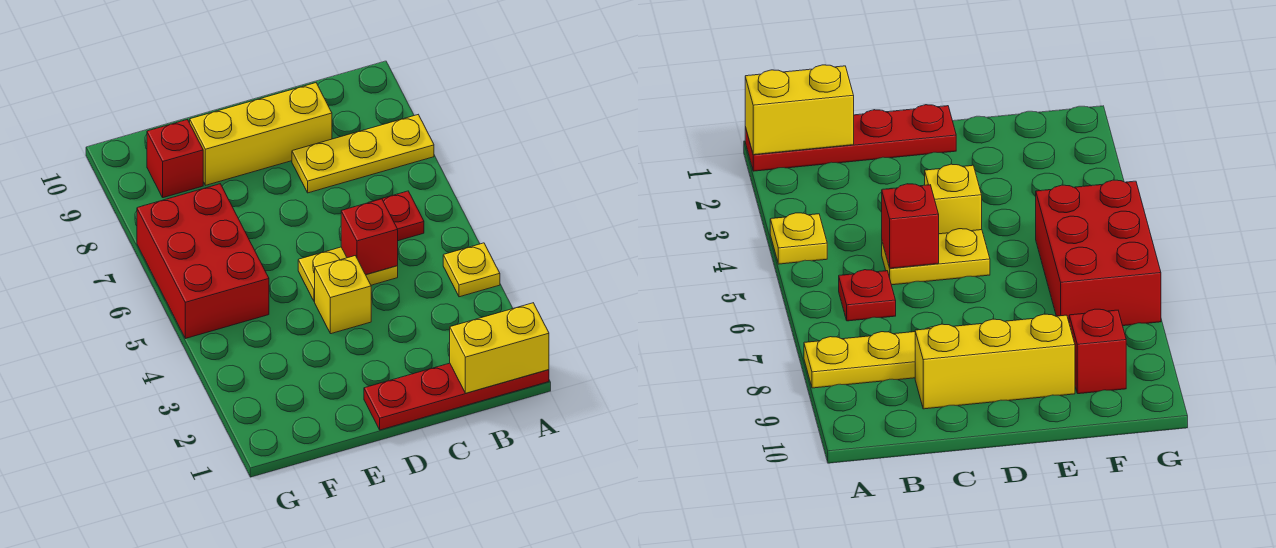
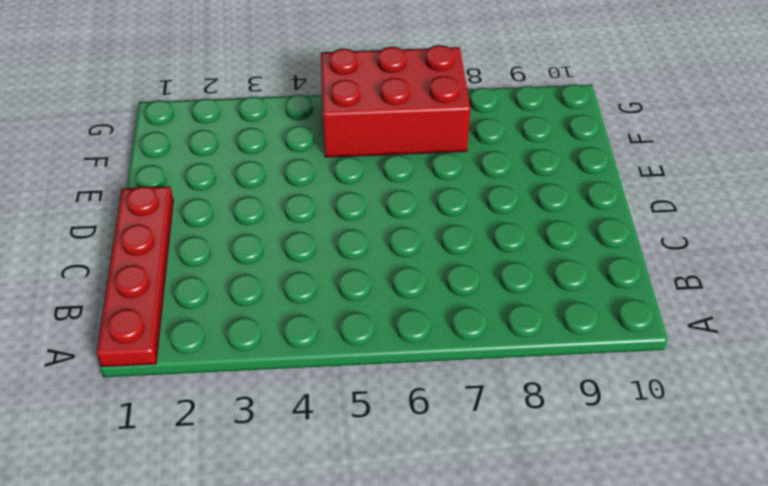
none -> yellow plate A4 level 1
none -> yellow plate A8:C8 level 1

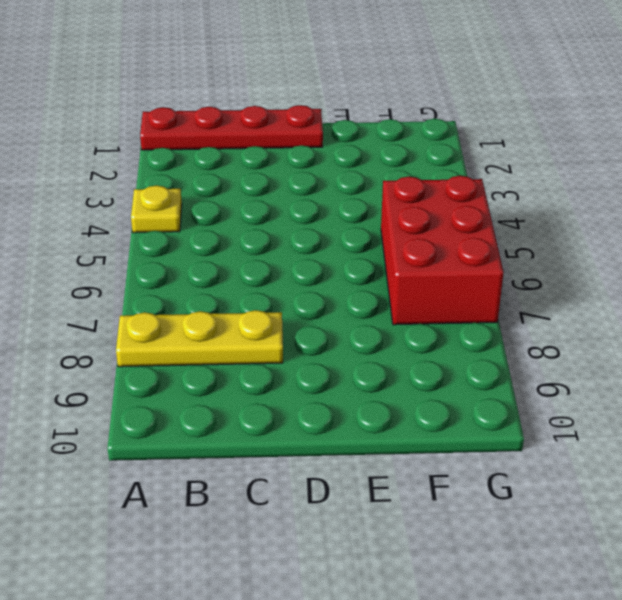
none -> red plate B6 level 1
none -> yellow plate C5:D5 level 1

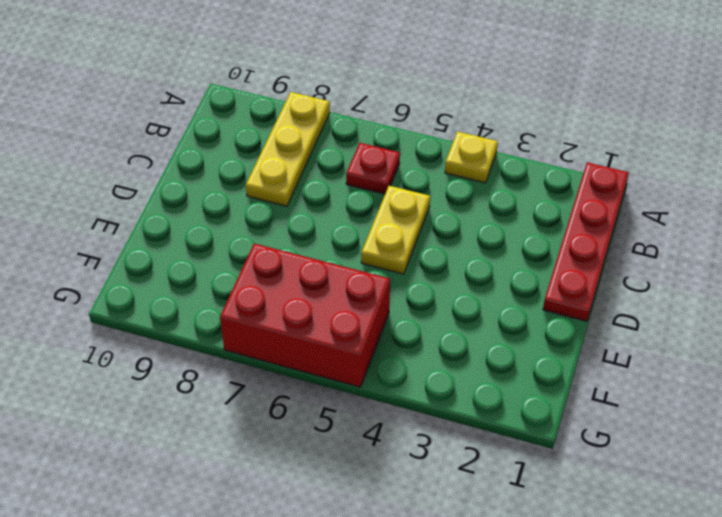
none -> yellow brick C9:E9 level 1
none -> yellow brick D4 level 1

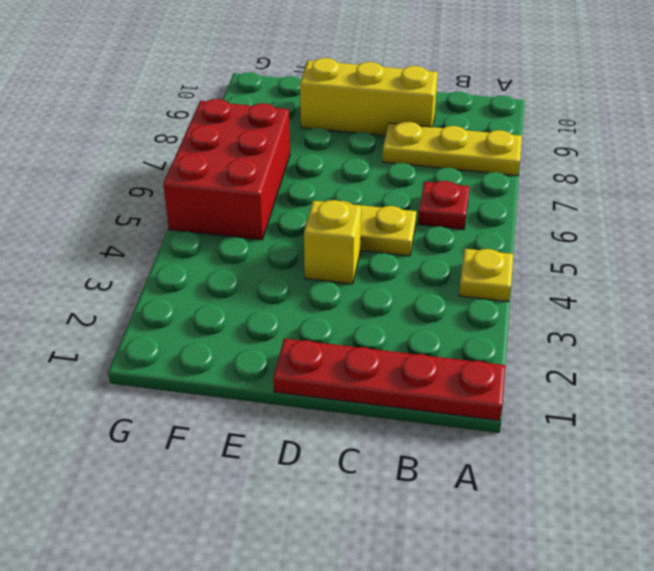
none -> red brick F9 level 1
none -> yellow brick A1:B1 level 2

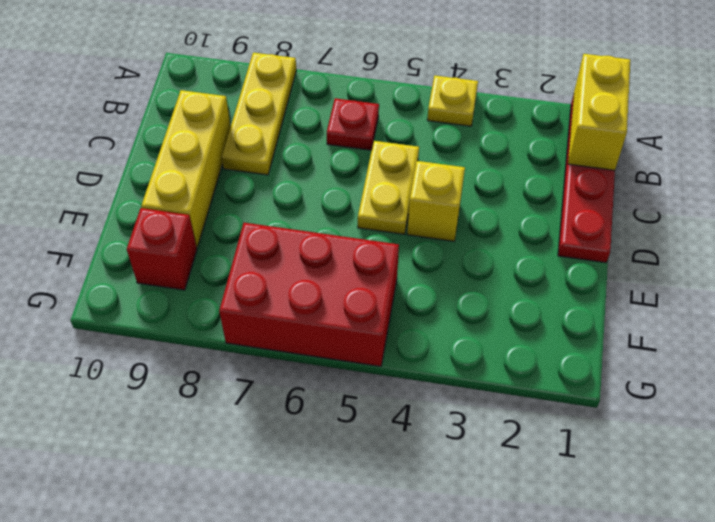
none -> red brick C5 level 2

